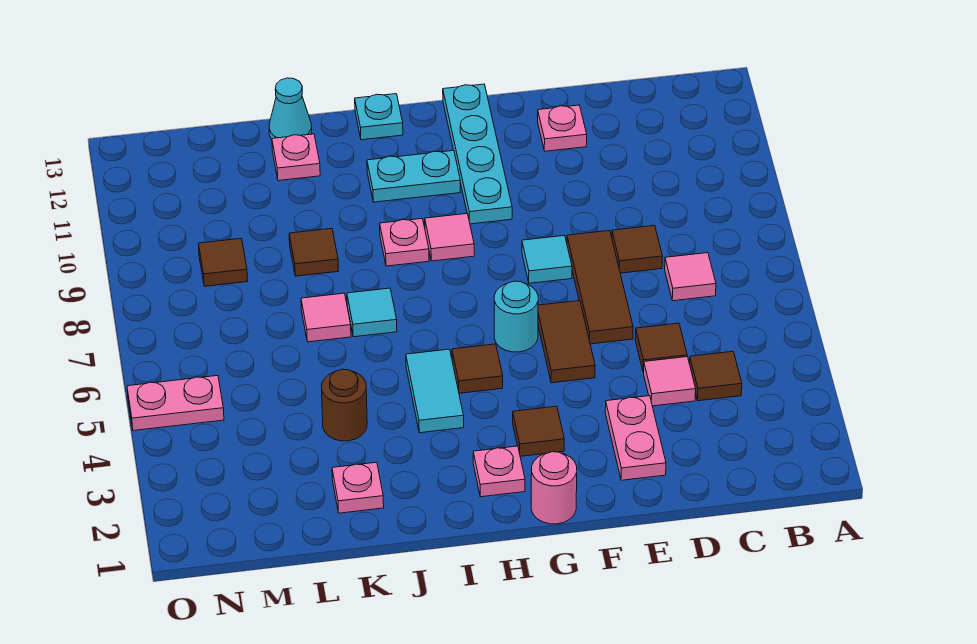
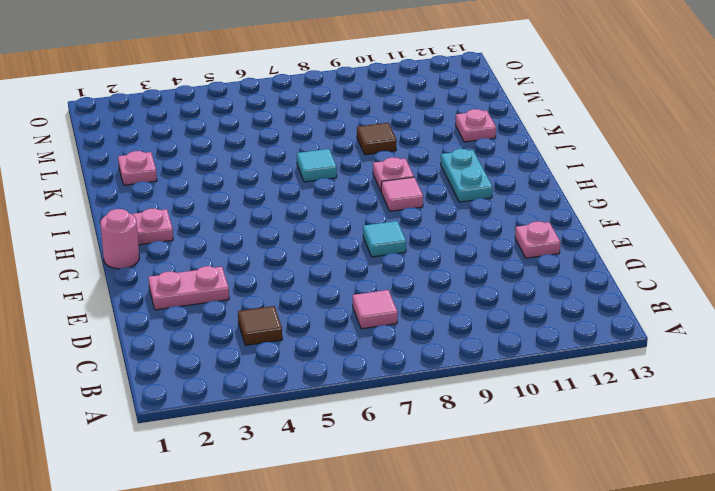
none -> pink tile D4 level 1
none -> brown tile D5 level 1
none -> brown tile D8 level 1
none -> brown tile E6:E8 level 1

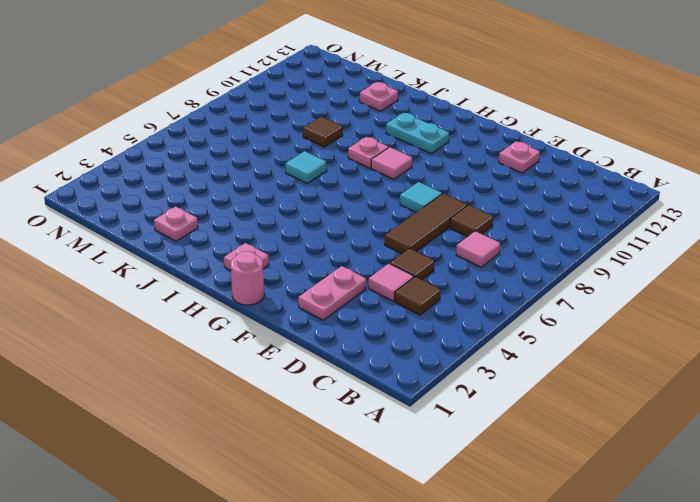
none -> brown tile F5:F6 level 1
none -> brown tile G3 level 1
none -> cyan round brick G6 level 1
none -> cyan plate G10:G13 level 1

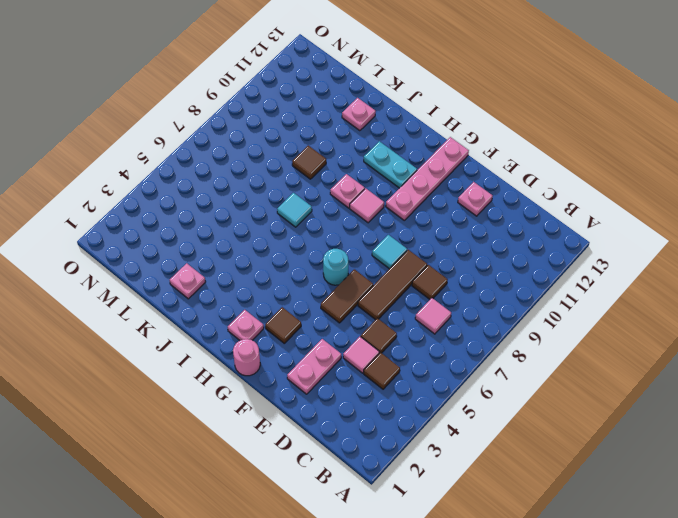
pink plate G10:G13 level 1 -> cyan plate G10:G13 level 1
none -> brown tile H5 level 1
none -> cyan tile I4:I5 level 1
none -> cyan plate I13 level 1
none -> brown round brick K4 level 1

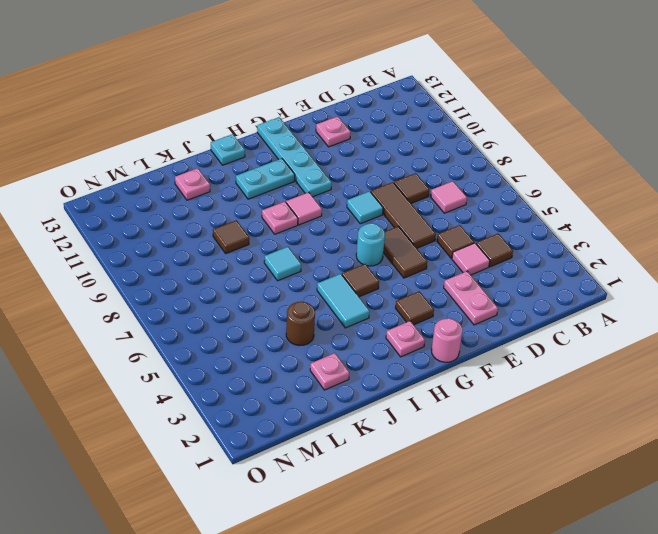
none -> pink tile K7 level 1
none -> cyan cone K13 level 1
none -> brown tile M9 level 1
none -> pink plate N5:O5 level 1

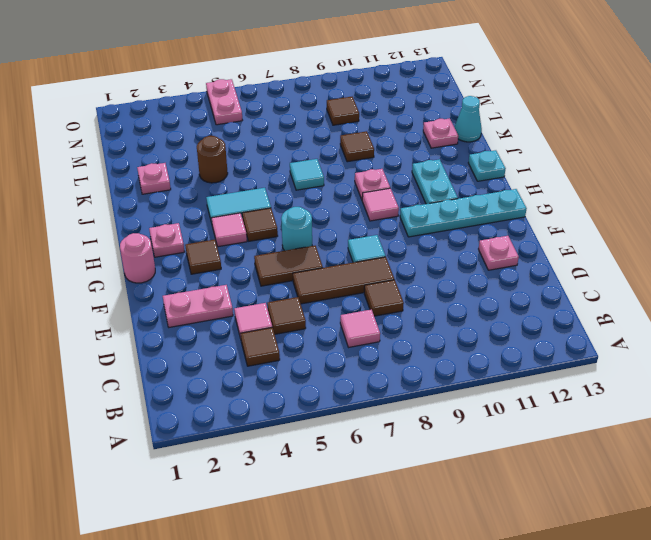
pink tile H4 level 1 -> pink tile K7 level 1

